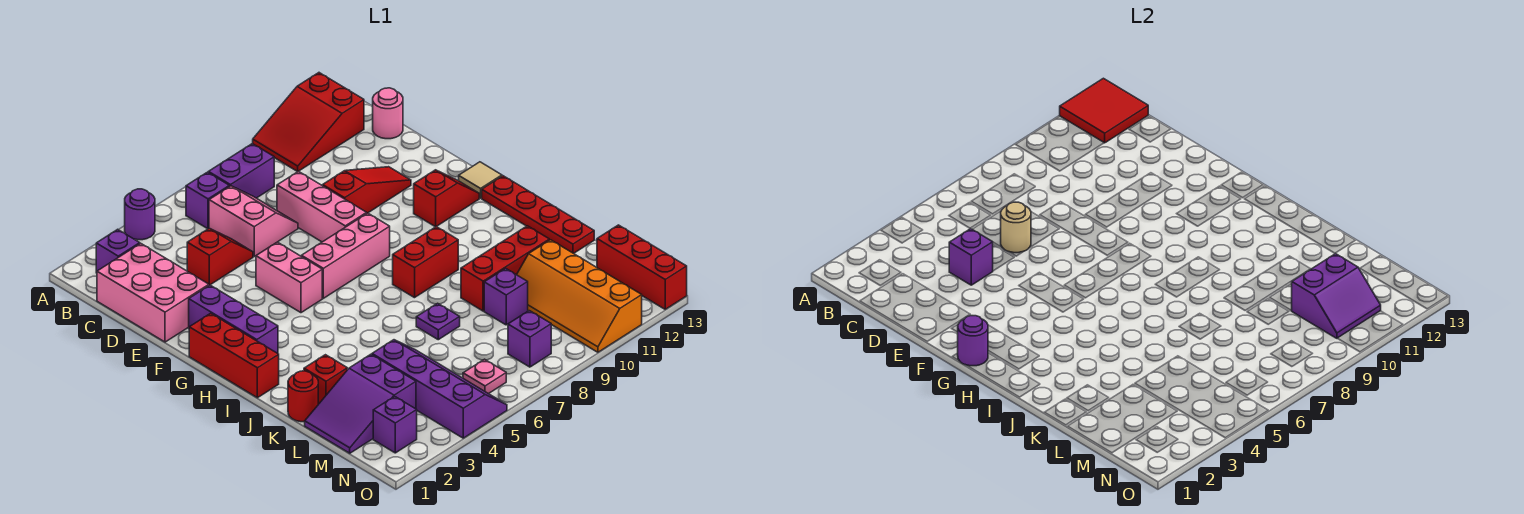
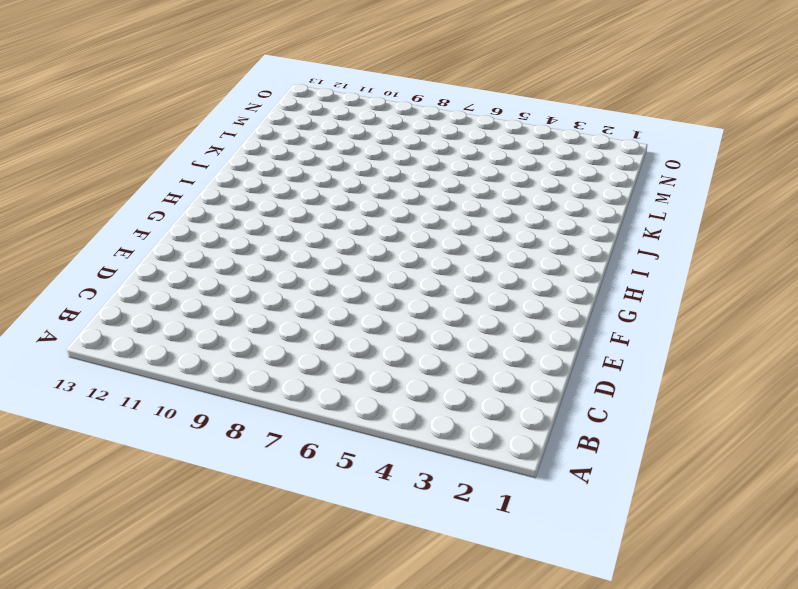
none -> purple round brick A4 level 1
none -> red slope A10:B12 level 1 top 12
none -> purple brick B2 level 1
none -> purple brick B6 level 1

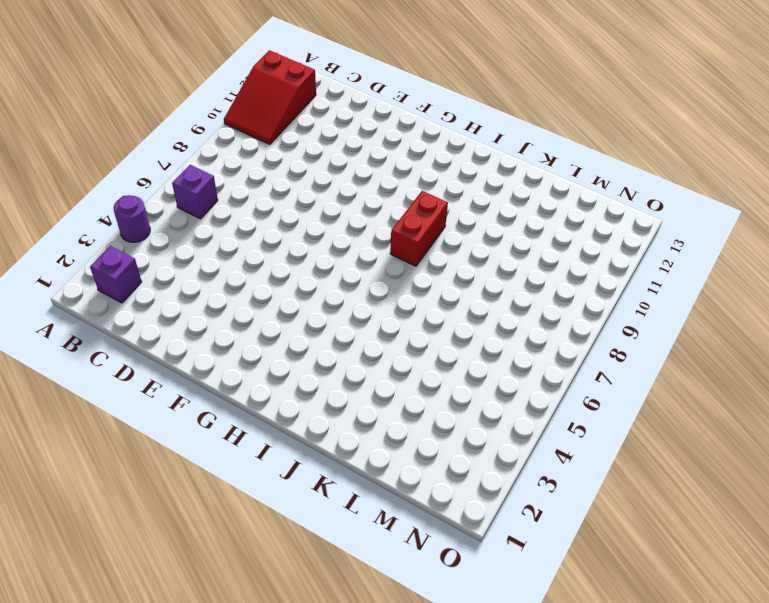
none -> purple brick B7:B8 level 1
none -> pink brick C1:E2 level 1
none -> pink slope C6:D7 level 1 top 6
none -> pink round brick C13 level 1

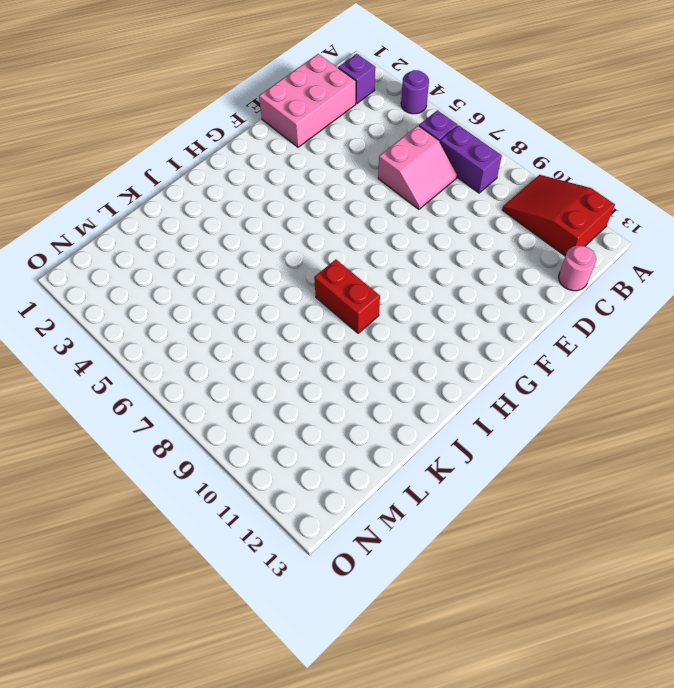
none -> red slope D4:D5 level 1 top 4
none -> pink brick D8:F8 level 1
none -> red slope E9:E11 level 1 top 9
none -> purple brick F2:H2 level 1

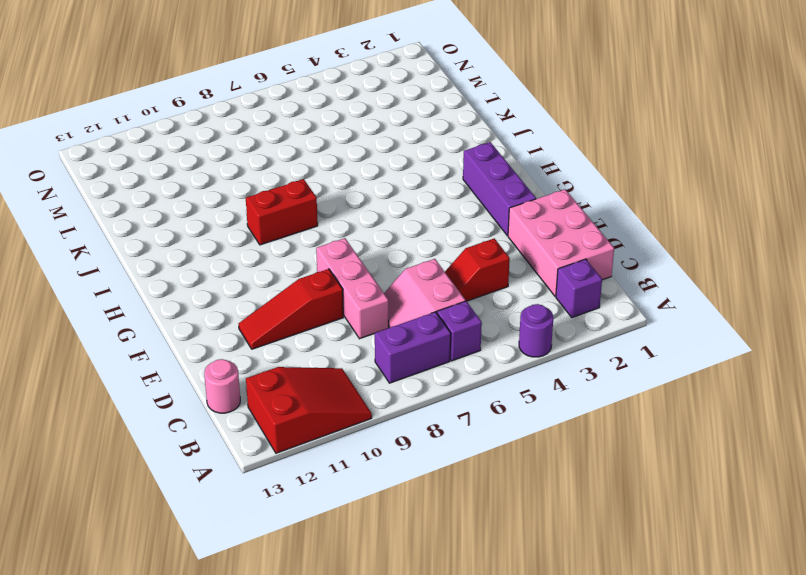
none -> pink brick F5:G5 level 1
none -> red brick G1:I1 level 1
none -> pink brick G6:G8 level 1
none -> red slope G11:G12 level 1 top 11

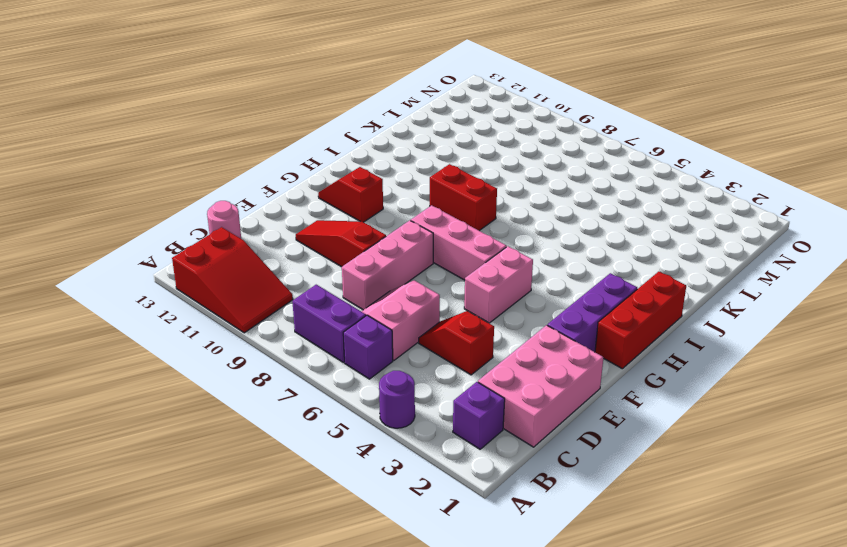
none -> tan tile G13 level 1
none -> red plate H13:K13 level 1
none -> red round brick K1 level 1
none -> red brick K2 level 1

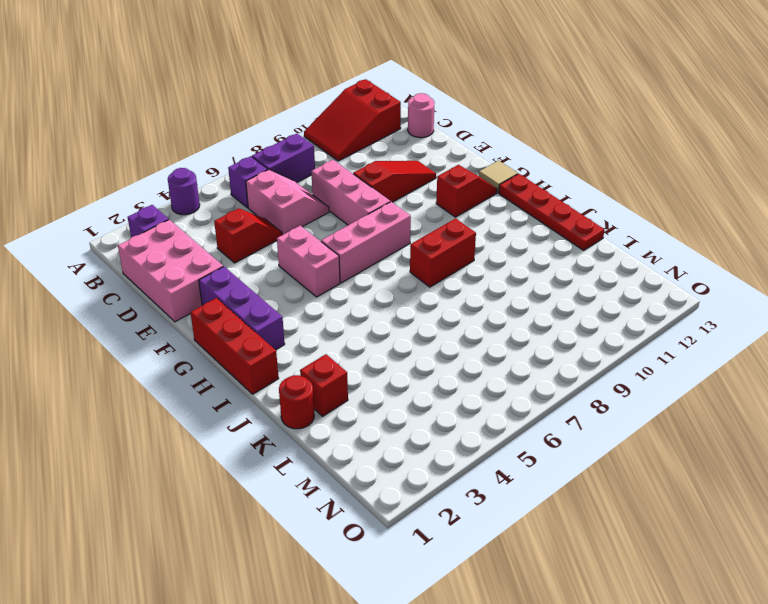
none -> purple plate K7 level 1
none -> red brick K9:K11 level 1
none -> purple slope L1:M3 level 1 top 3
none -> purple slope L4:O5 level 1 top 4

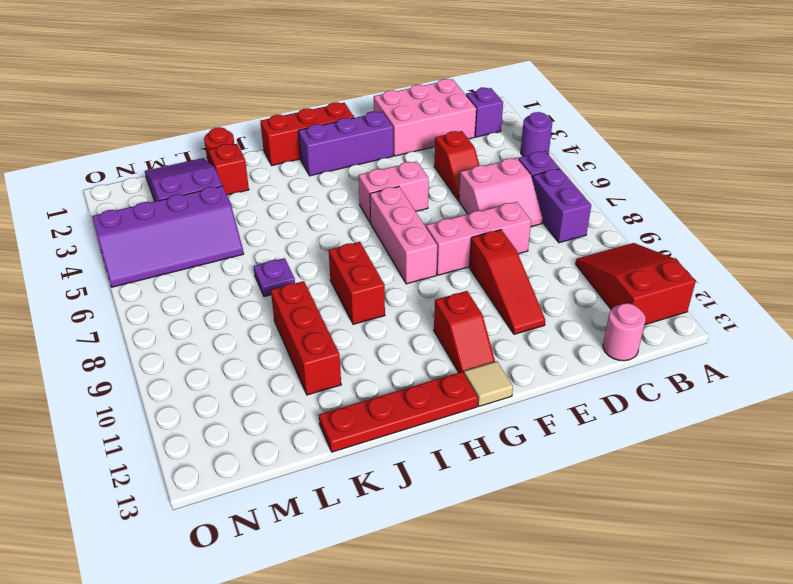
none -> purple brick L9 level 1
none -> orange slope L10:O11 level 1 top 11
none -> red brick M13:O13 level 1
none -> purple brick N2 level 1

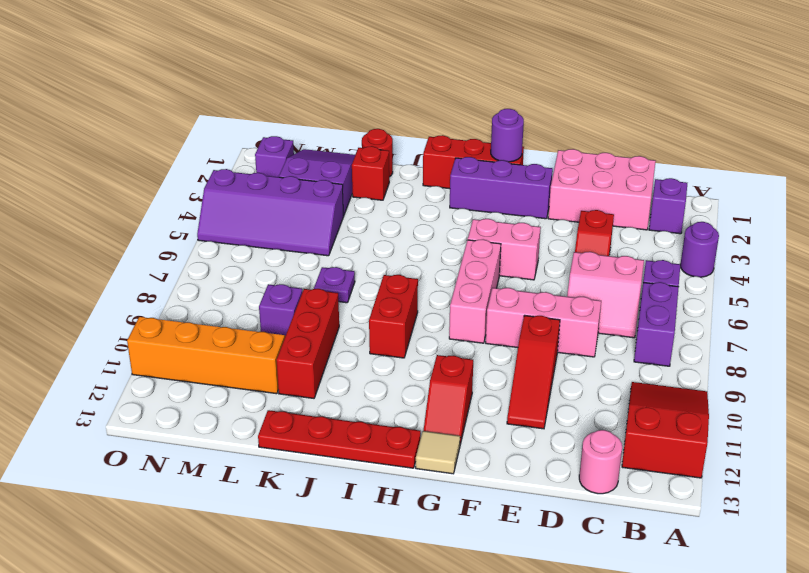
none -> red brick M13:O13 level 1
none -> pink plate N6 level 1
none -> purple brick N8 level 1
none -> red tile A12:B13 level 2

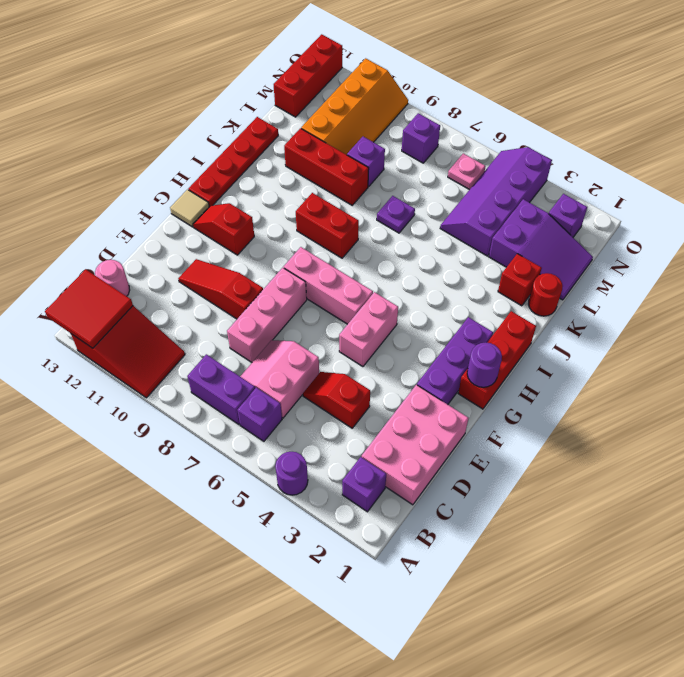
none -> purple brick D4 level 2
none -> tan round brick D6 level 2
none -> purple slope M10:N11 level 2 top M

